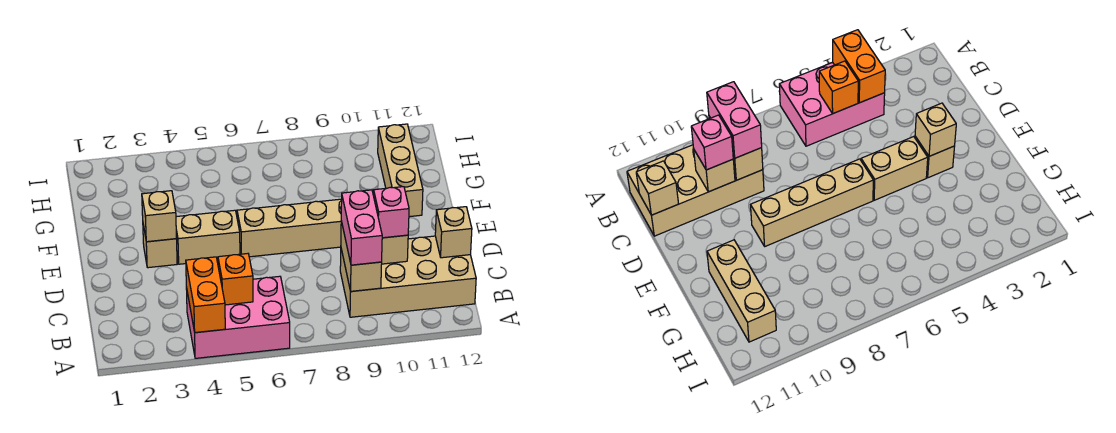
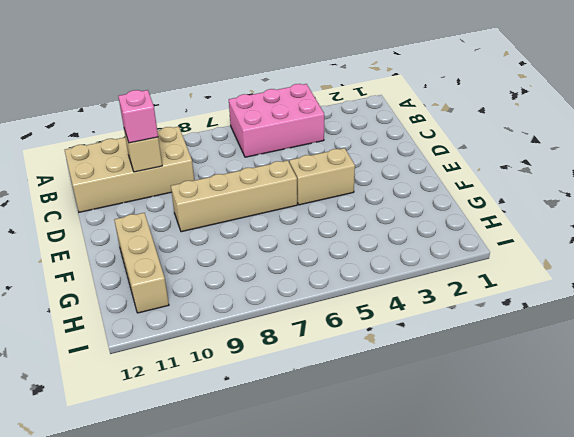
none -> tan brick E3 level 1
none -> orange brick A4:B4 level 2
none -> orange brick B5 level 2

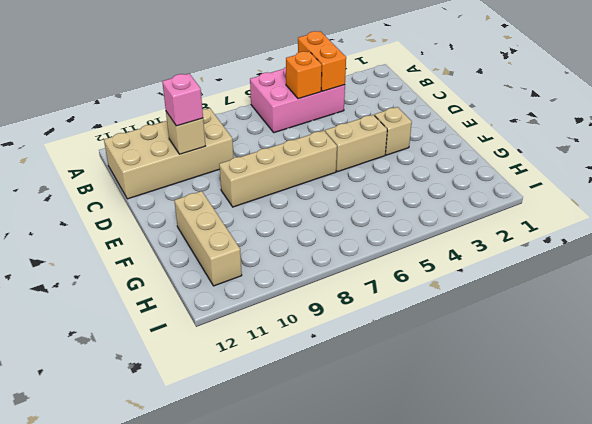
none -> tan brick B9:C9 level 2
none -> tan brick C12 level 2
none -> tan brick E3 level 2

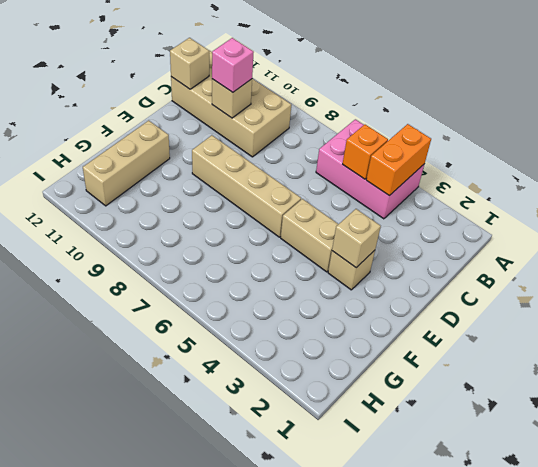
none -> tan brick B9:C9 level 2
none -> pink brick B9:C9 level 3

